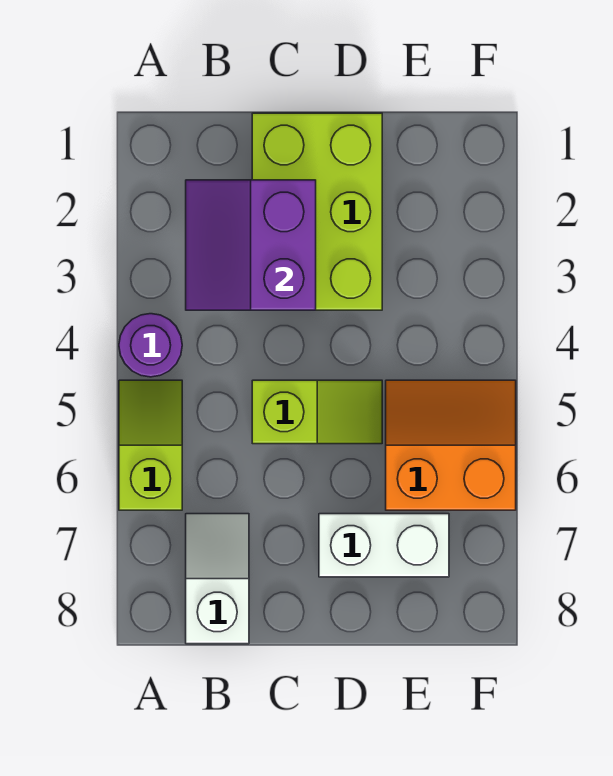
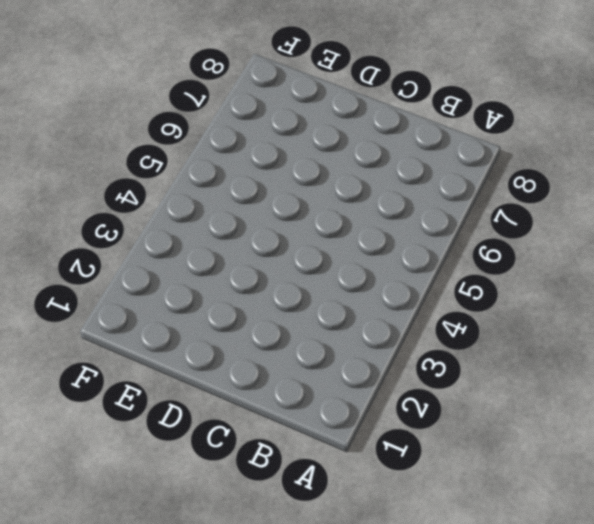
none -> purple round brick A4 level 1
none -> lime slope A5:A6 level 1 top 6

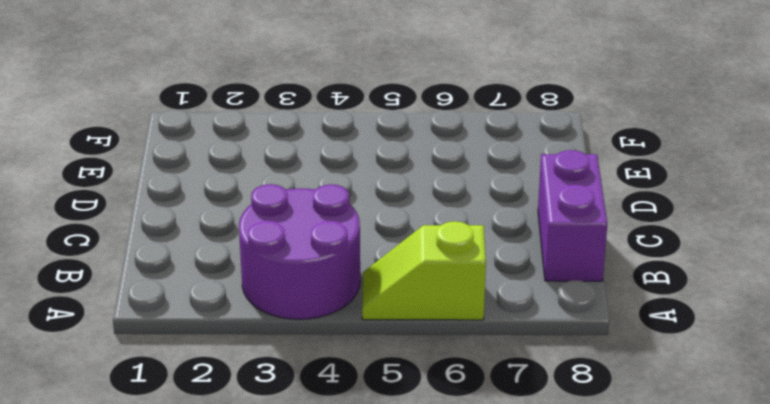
purple round brick A3:B4 level 1 -> purple round brick A4 level 1
purple brick B8:C8 level 1 -> white slope B7:B8 level 1 top 8
none -> lime brick C1:D3 level 1
none -> lime slope C5:D5 level 1 top C

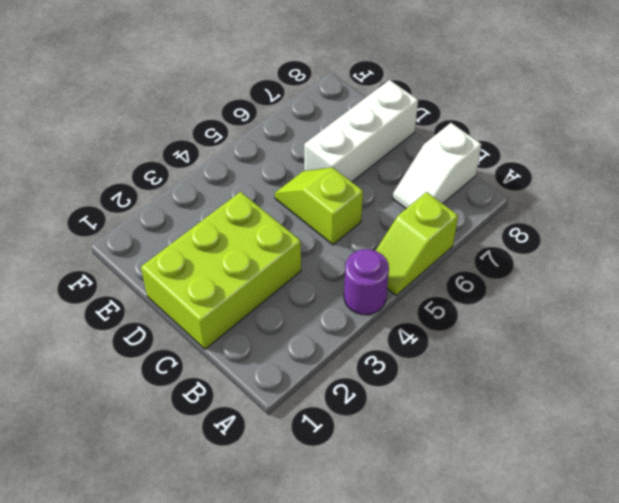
white brick D6:D8 level 1 -> white brick D7:E7 level 1
none -> orange slope E5:F6 level 1 top 6
none -> purple slope B2:C3 level 2 top C

